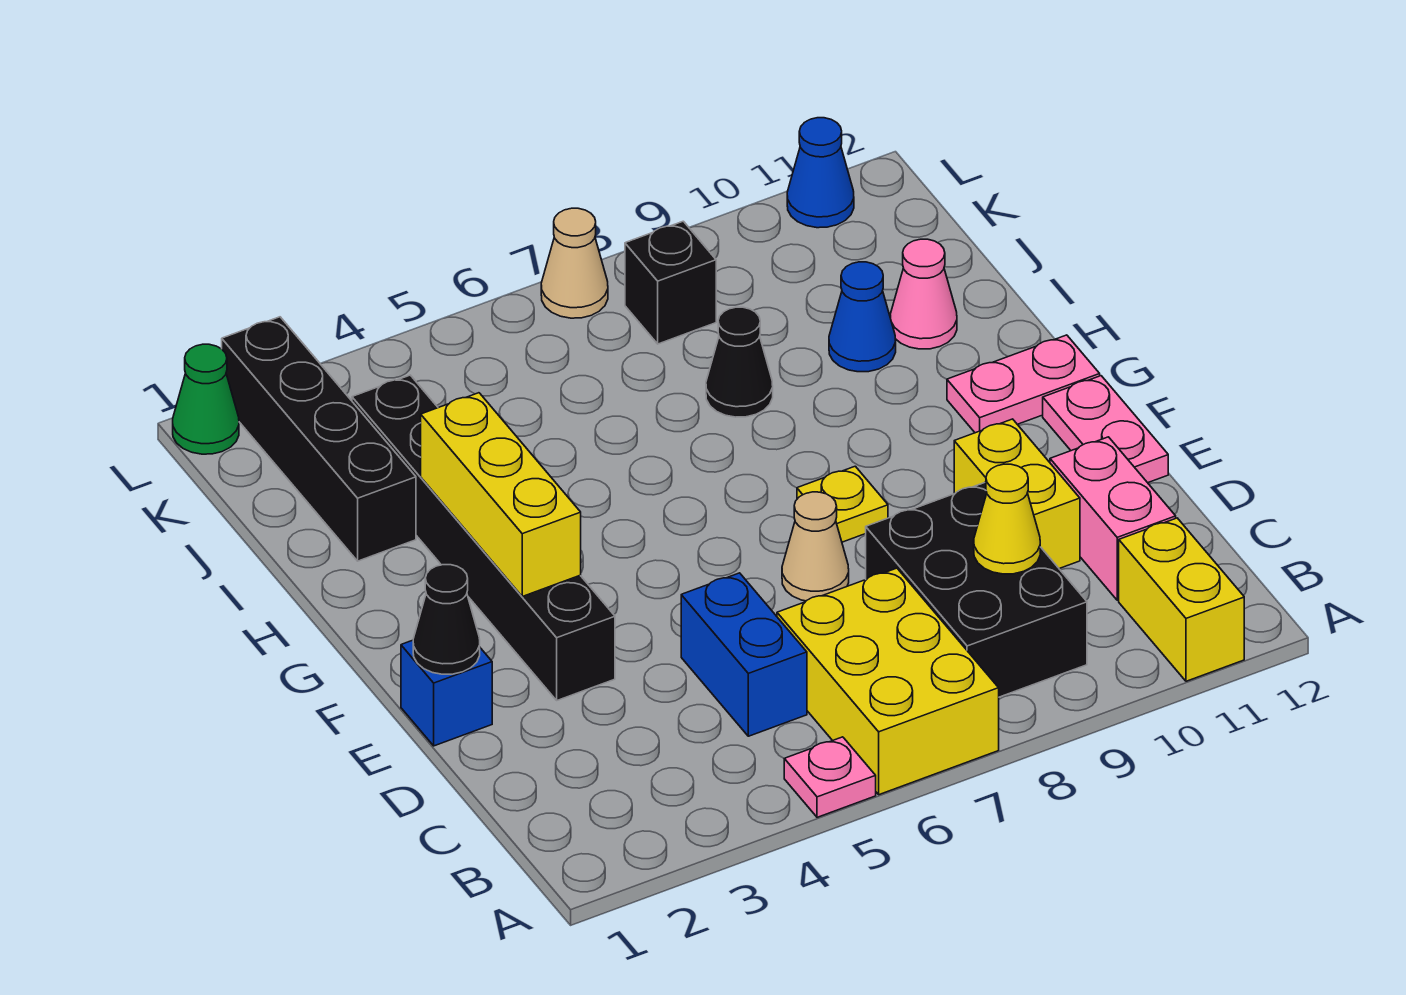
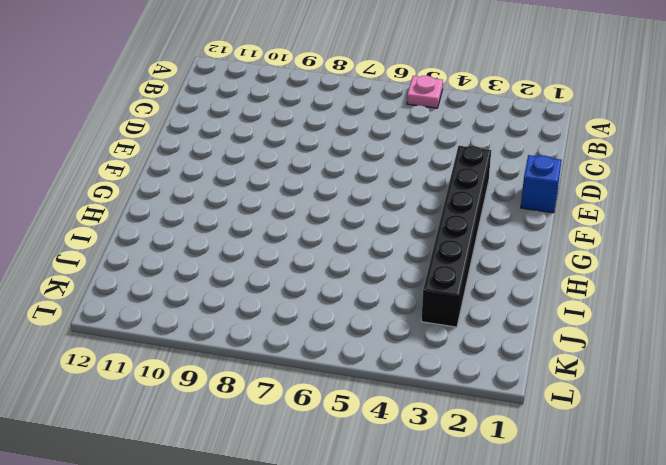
none -> yellow brick A6:C7 level 1
none -> yellow brick A11:B11 level 1
none -> black brick B8:D9 level 1

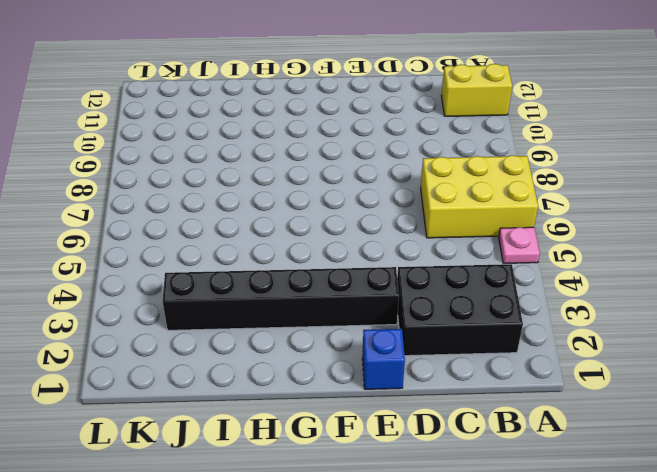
black brick B2:D3 level 1 -> black brick B8:D9 level 1
none -> blue brick C5:D5 level 1
none -> pink brick C11:D11 level 1
none -> yellow brick D10:E10 level 1

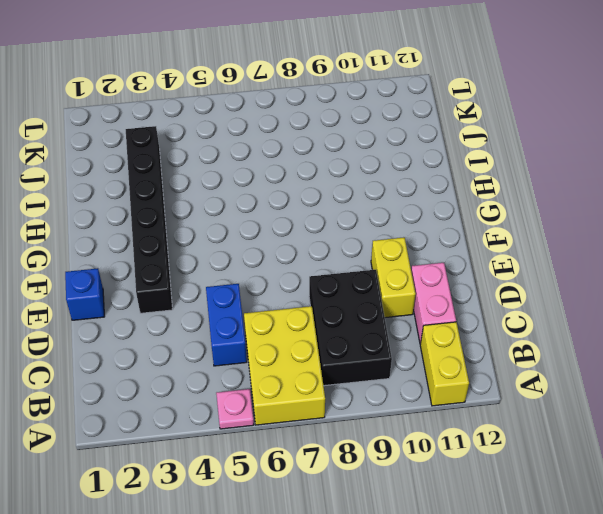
none -> tan cone E7 level 1
none -> pink plate E12:F12 level 1
none -> yellow plate F8 level 1

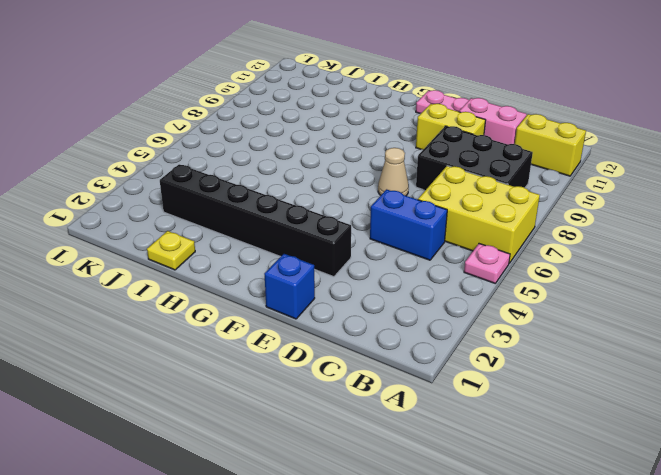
yellow plate I1 level 1 -> yellow plate F8 level 1
none -> pink plate G11:G12 level 1
none -> black brick I2:L2 level 1
none -> black cone I8 level 1

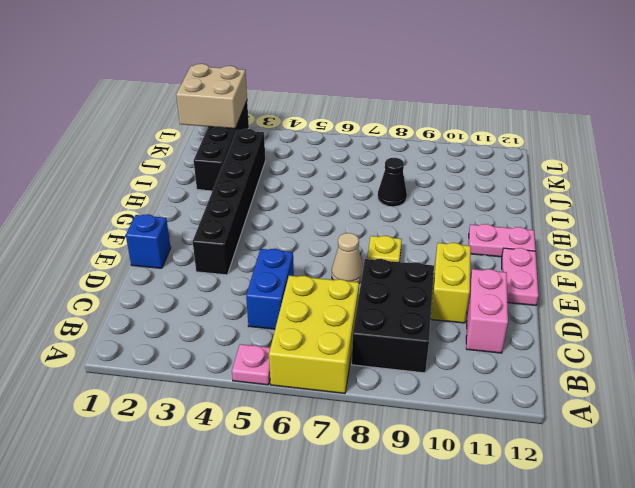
tan brick K1:L2 level 2 -> none
none -> yellow brick A11:B11 level 1
none -> blue cone I10 level 1
none -> pink cone I11 level 1

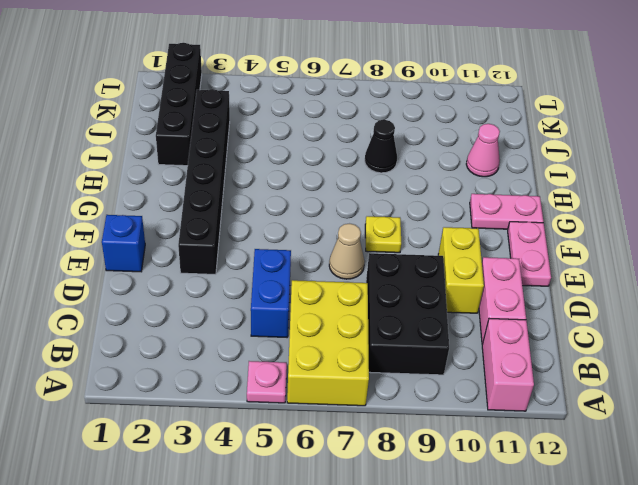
pink brick A11:B11 level 1 -> yellow brick A11:B11 level 1
none -> blue cone I10 level 1
none -> black brick K8 level 1
none -> green cone L1 level 1

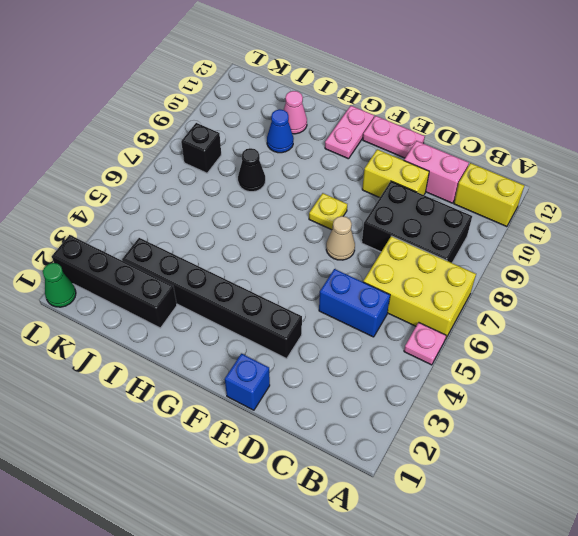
none -> tan cone L7 level 1
none -> blue cone L11 level 1
none -> yellow cone C9 level 2

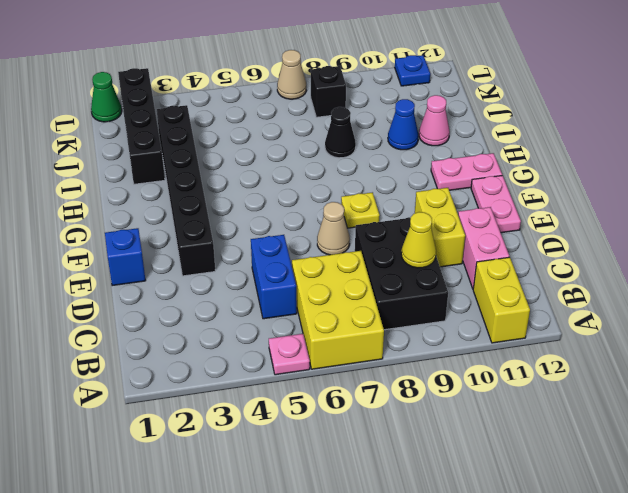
blue plate L11 level 1 -> blue cone L11 level 1
none -> black cone E1 level 2
none -> yellow brick F3:H3 level 2

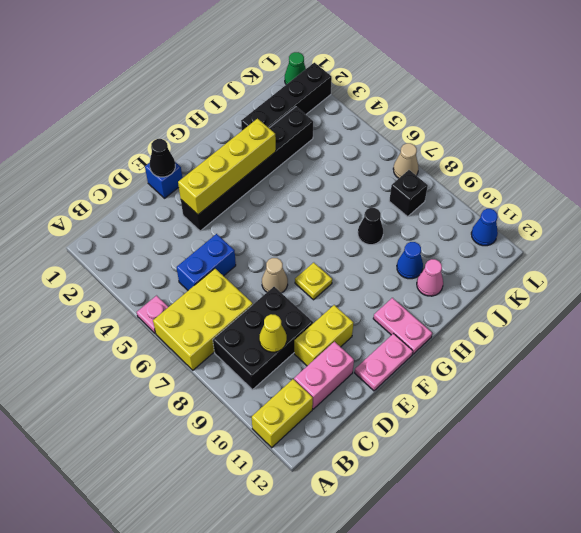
yellow brick E3:H3 level 2 -> yellow brick F3:H3 level 2

